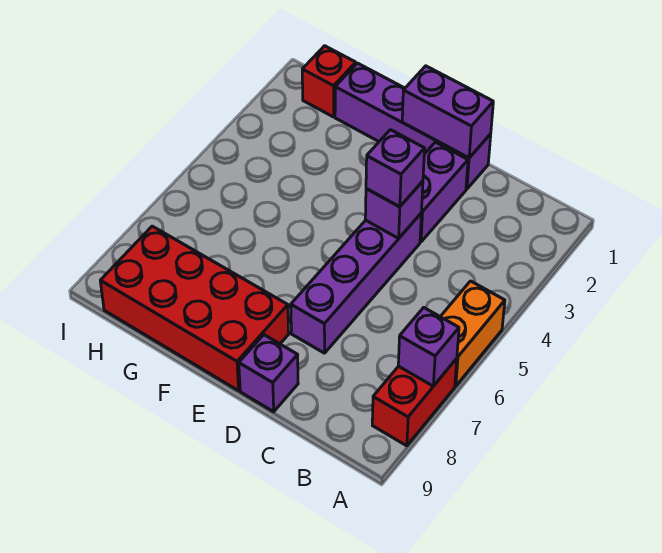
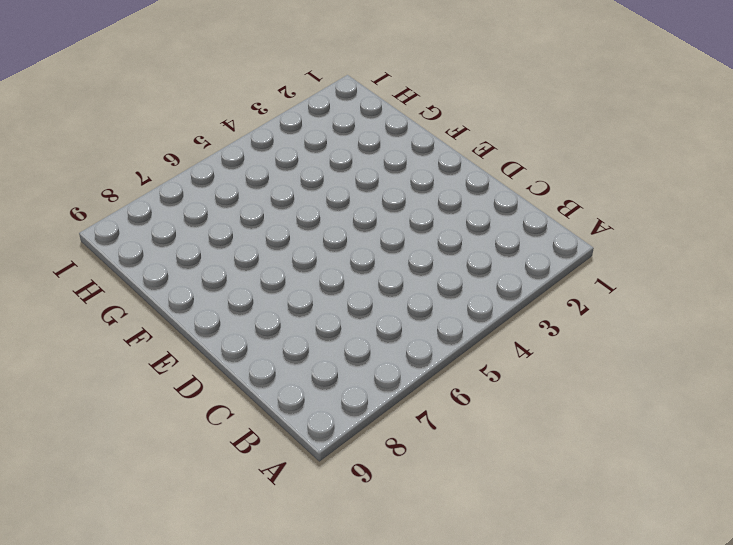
none -> orange brick A5:A6 level 1
none -> red brick A7:A8 level 1
none -> purple brick D1:G1 level 1

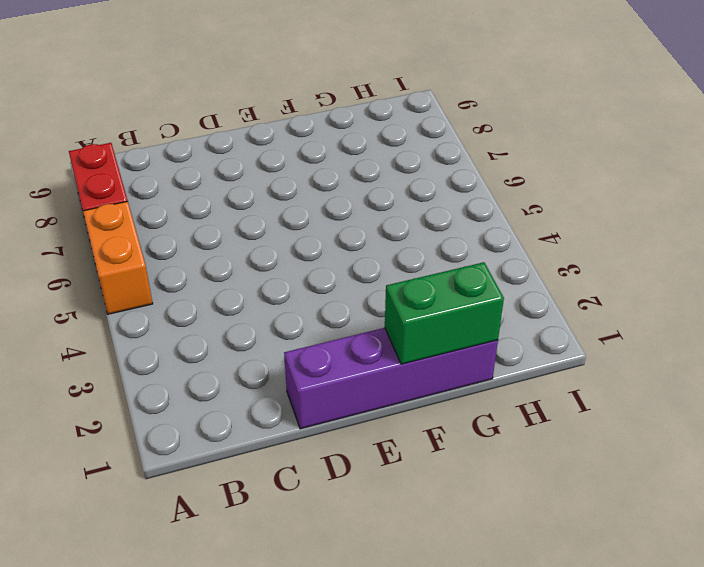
green brick F1:G1 level 2 -> none
none -> purple brick D2:D3 level 1
none -> purple brick D4:D7 level 1
none -> purple brick D9 level 1

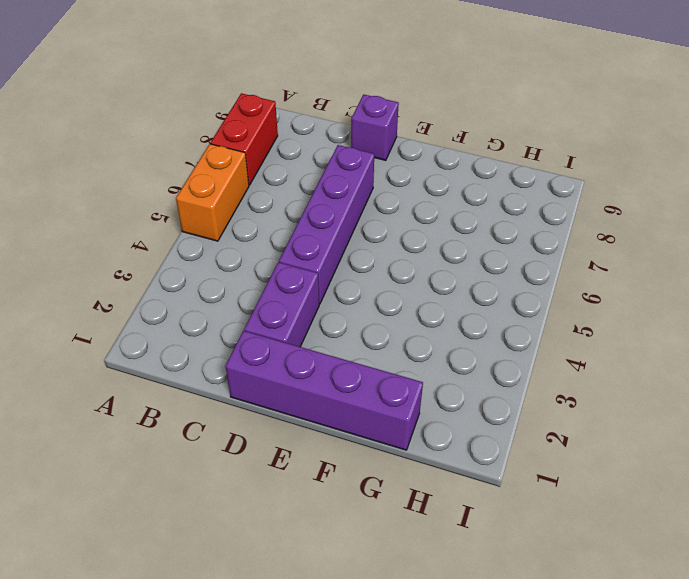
none -> red brick E8:H9 level 1
none -> red brick H1 level 1
none -> purple brick A7 level 2

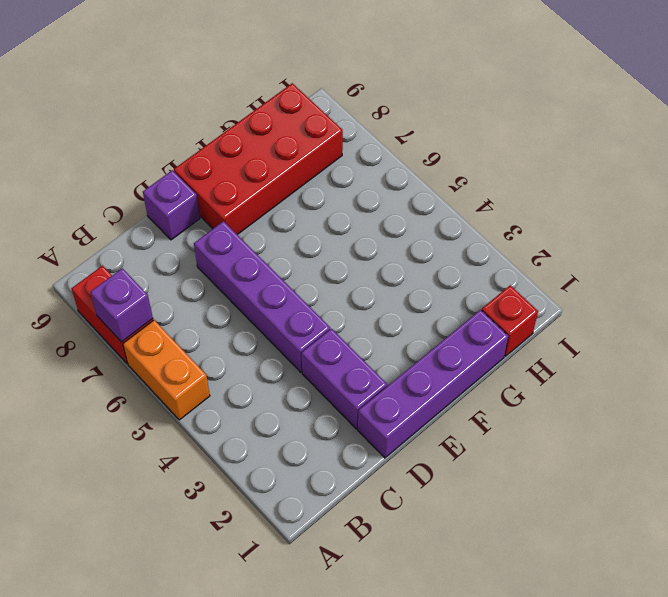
none -> purple brick D1:E1 level 2
none -> purple brick D4 level 2
none -> purple brick D4 level 3

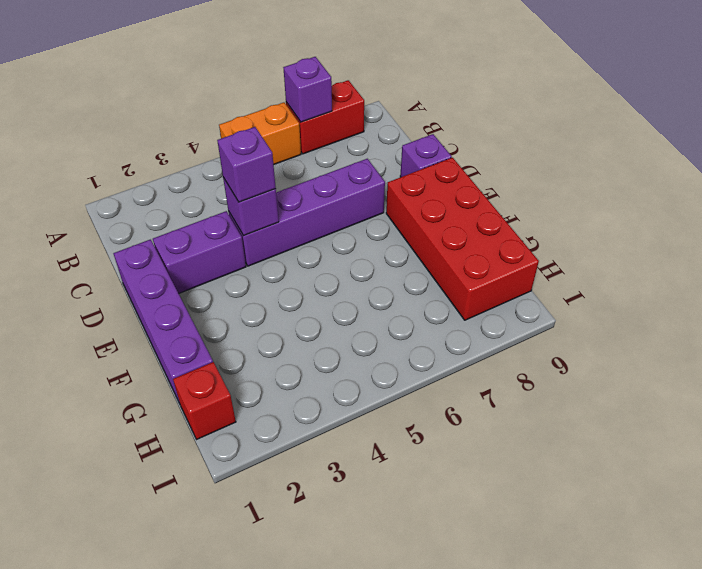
none -> purple brick D1:E1 level 2

